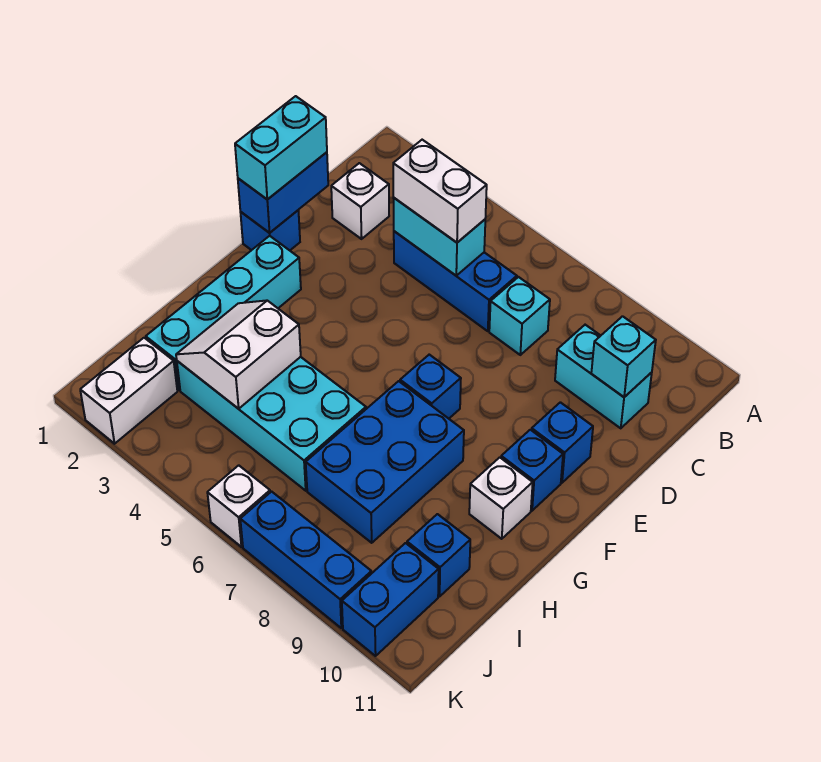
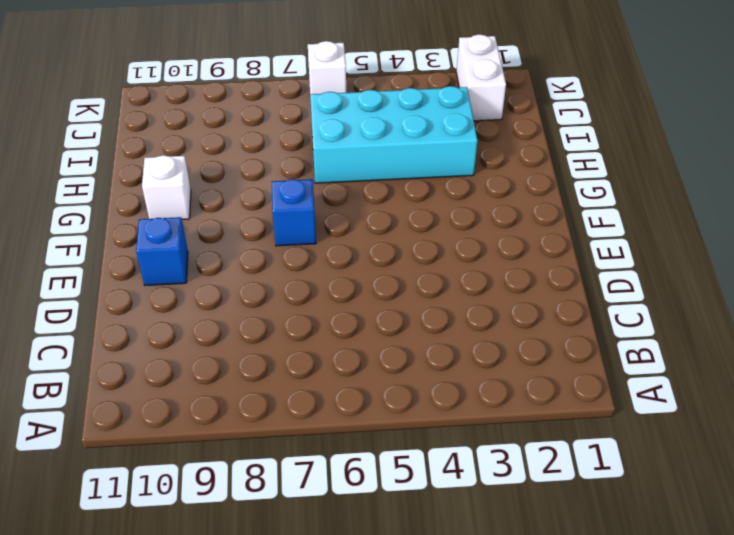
none -> white brick C2 level 1
none -> blue brick C4:C6 level 1
none -> cyan brick C7 level 1

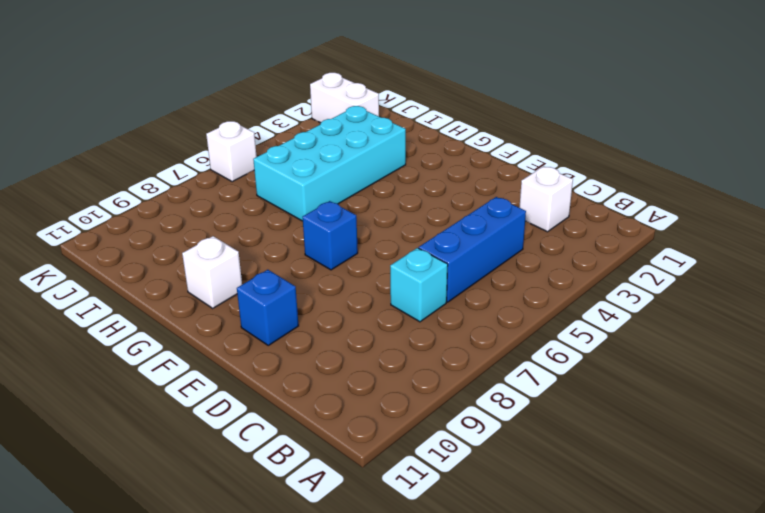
none -> cyan brick C9:C10 level 1
none -> blue brick E1 level 1
none -> cyan brick F2:I2 level 1

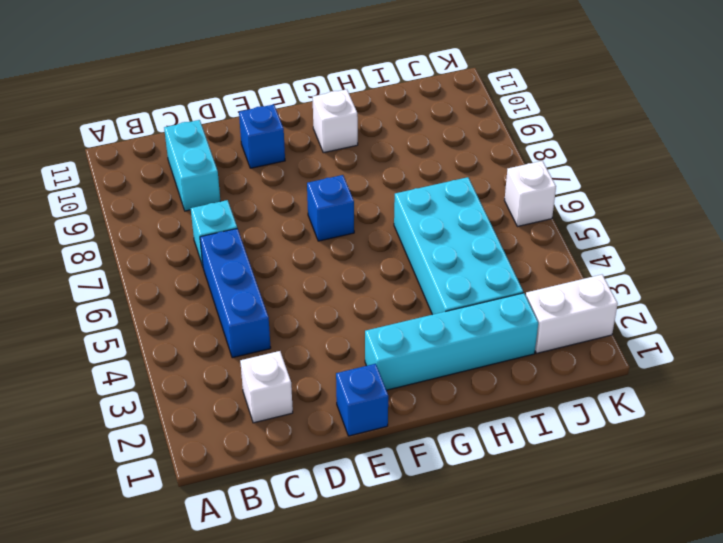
none -> blue brick F10 level 1
none -> blue brick G7:I8 level 1
none -> blue brick I10 level 1

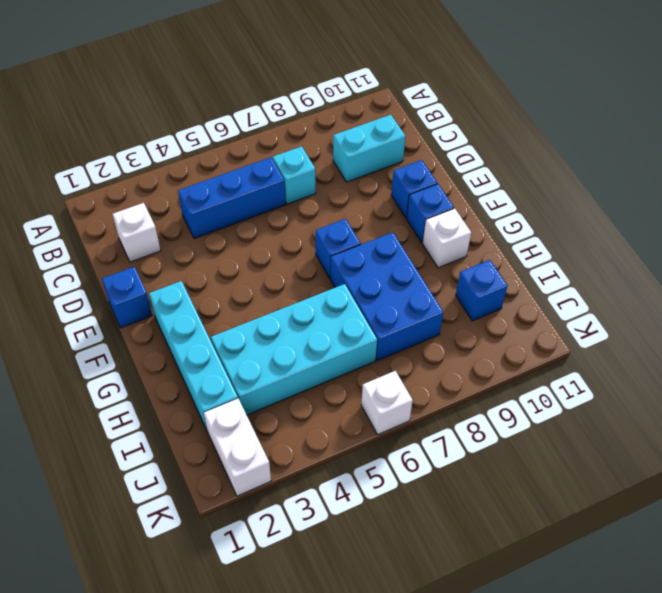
none -> blue brick J10:K10 level 1
none -> blue brick K7:K9 level 1
none -> cyan brick C4:C5 level 2

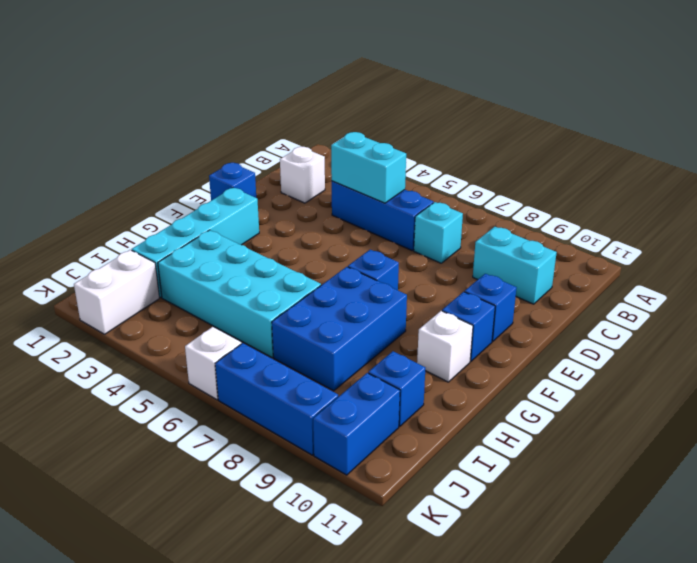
none -> cyan brick C10 level 2
none -> blue brick D1:E1 level 2
none -> white slope H3:I4 level 2 top 4

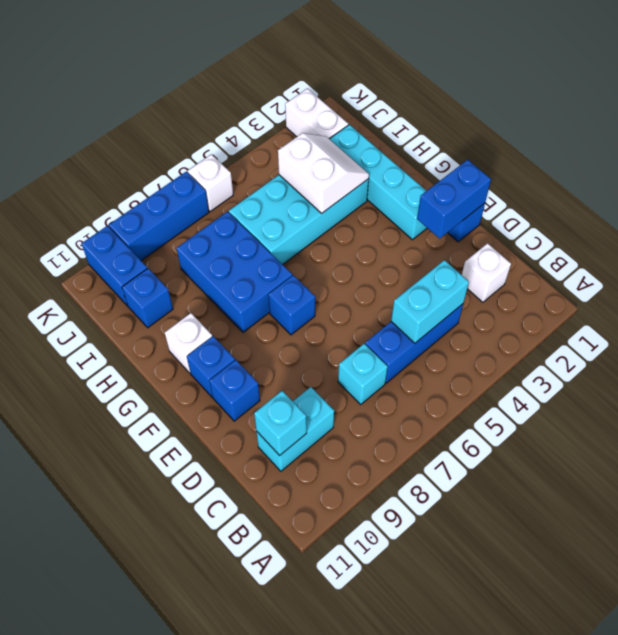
blue brick E1:E2 level 2 -> blue brick D1:E1 level 2
none -> white brick C4:C5 level 3
none -> cyan brick D1:E1 level 3

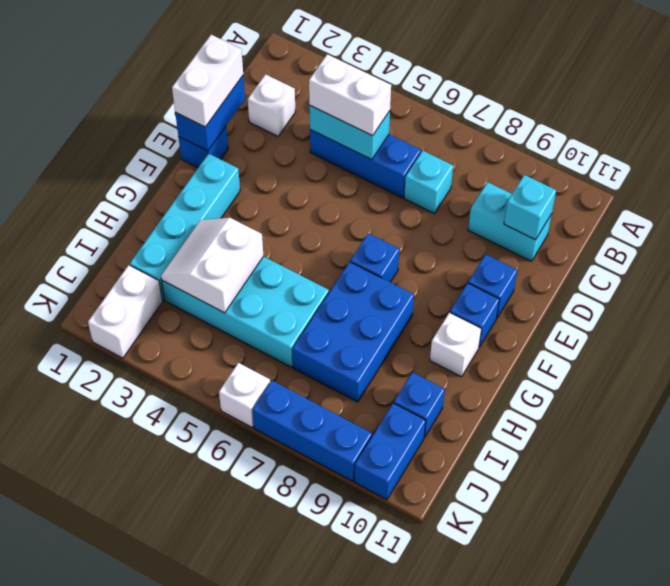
white brick D1:E1 level 3 -> cyan brick D1:E1 level 3

